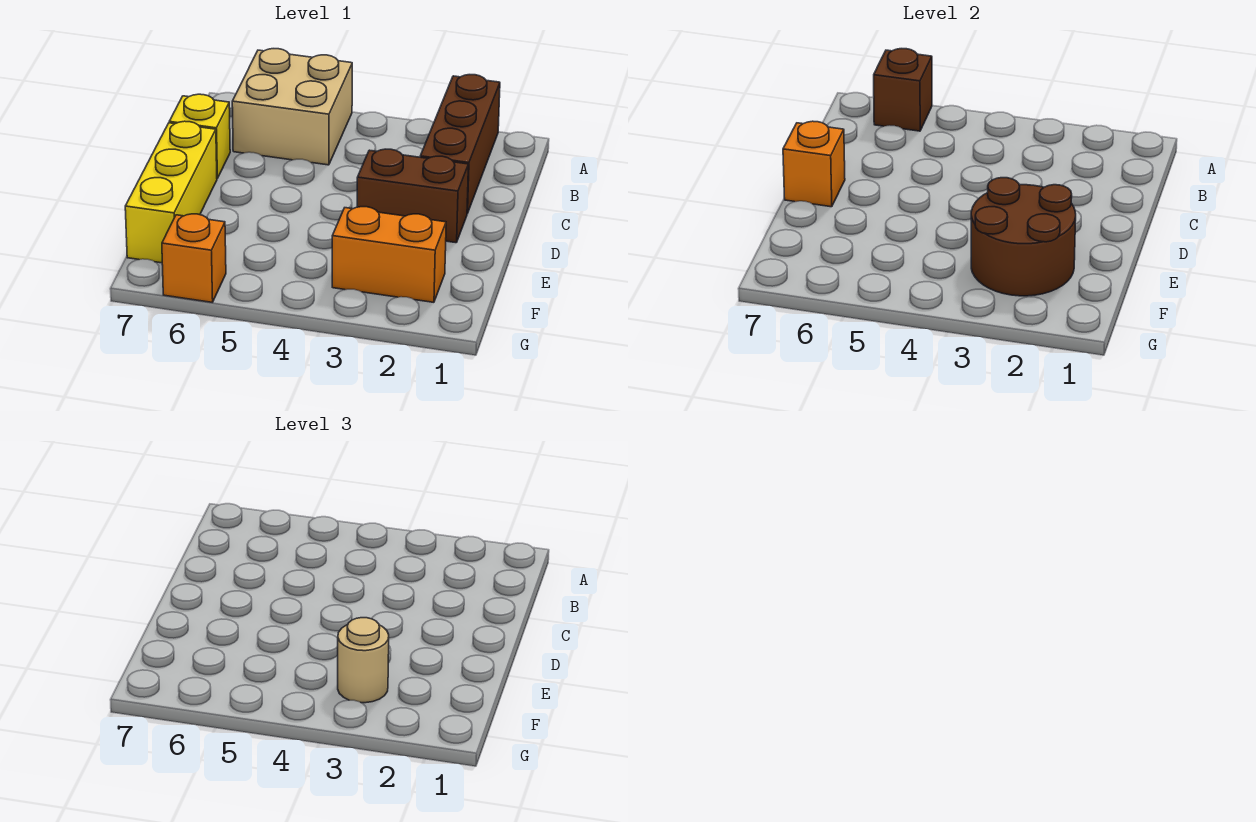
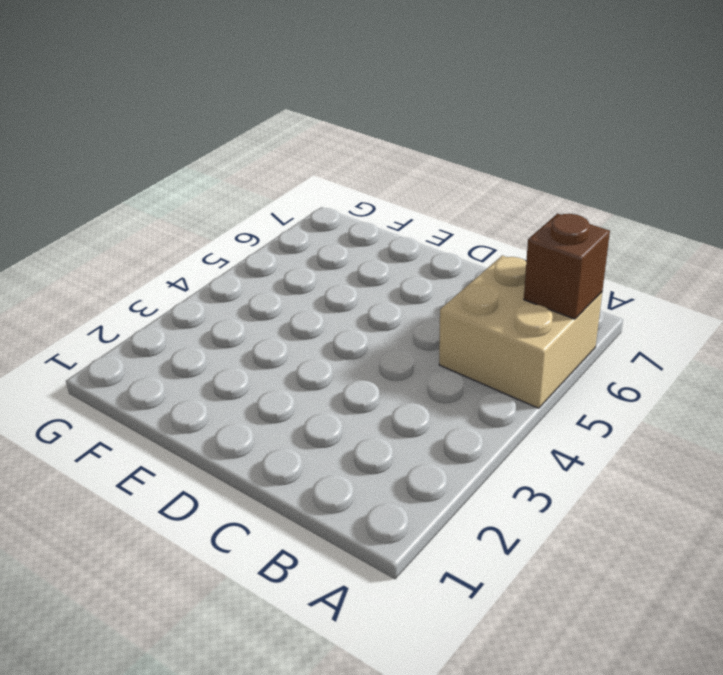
none -> brown brick A2:C2 level 1
none -> yellow brick C7 level 1

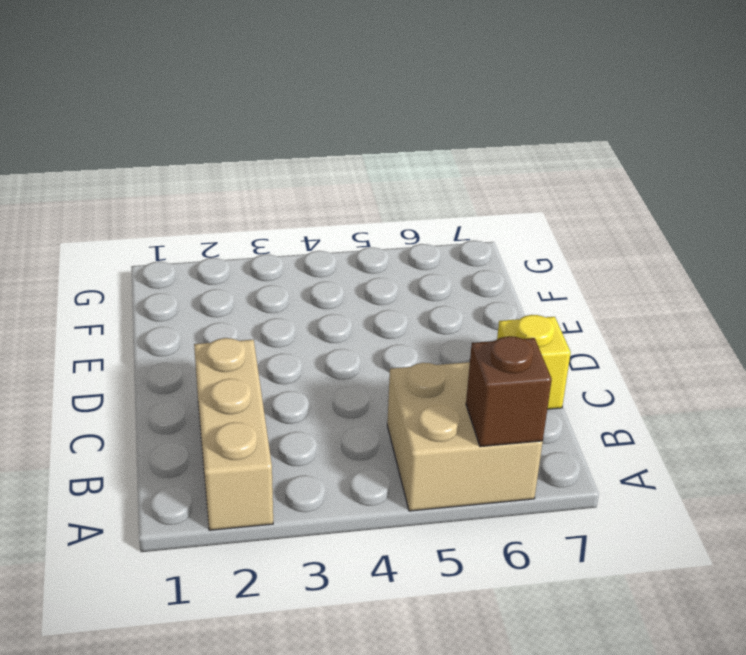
tan brick A2:C2 level 1 -> brown brick A2:C2 level 1
none -> brown brick D2:D3 level 1
none -> yellow brick D7:F7 level 1

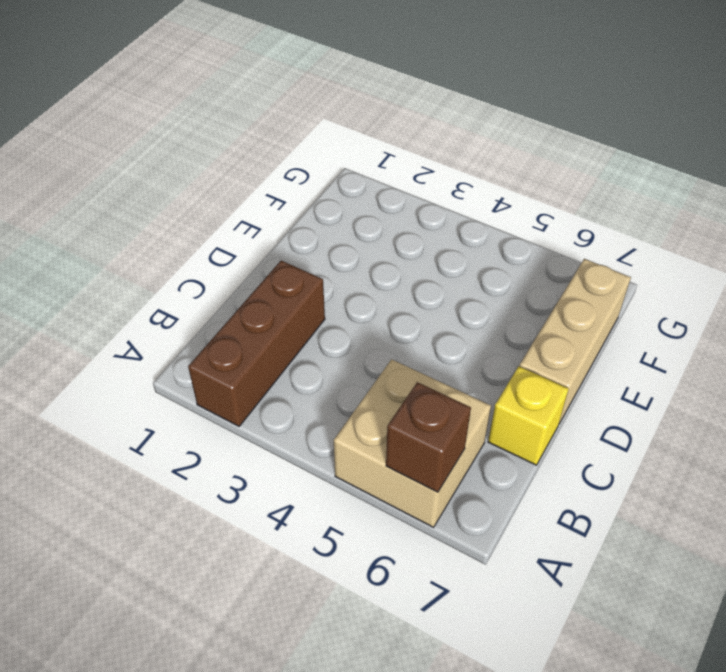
tan brick D7:F7 level 1 -> yellow brick D7:F7 level 1
none -> brown brick D2:D3 level 1
none -> orange brick F2:F3 level 1

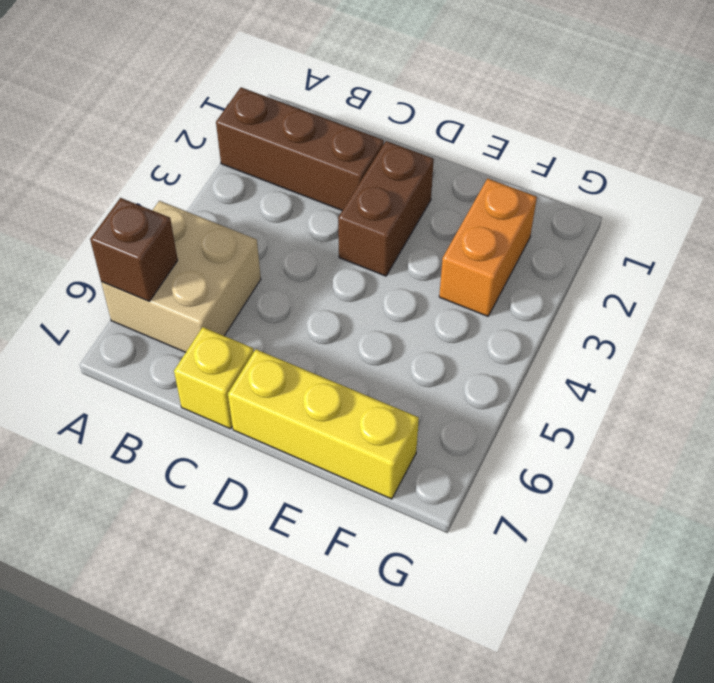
none -> orange brick G6 level 1
none -> orange brick D7 level 2

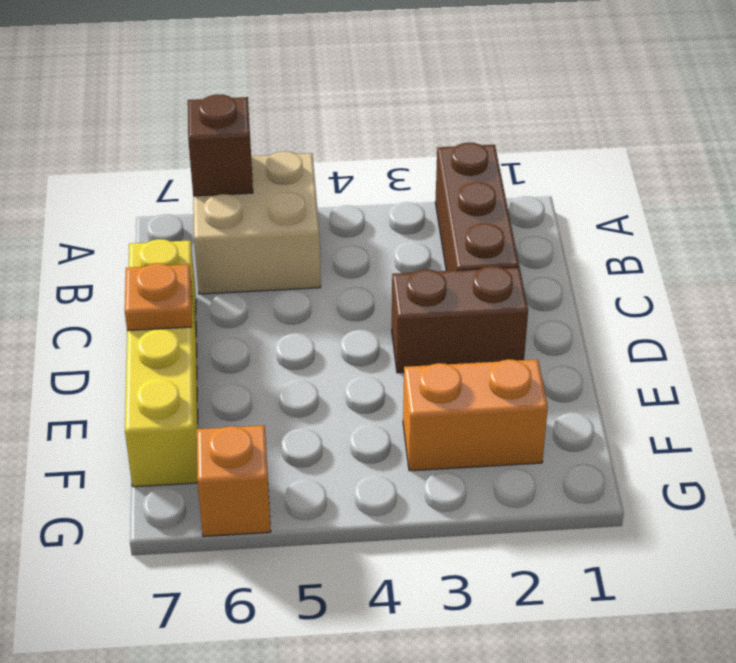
orange plate D7 level 2 -> orange brick D7 level 2
none -> brown round brick E2:F3 level 2
none -> tan round brick F3 level 3

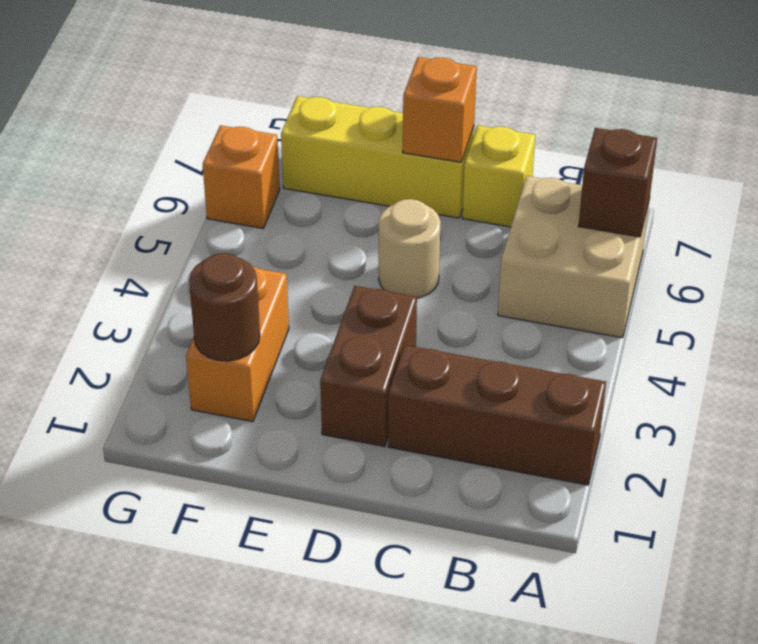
tan round brick D5 level 1 -> tan round brick F3 level 3
brown round brick F2 level 2 -> brown round brick E2:F3 level 2

